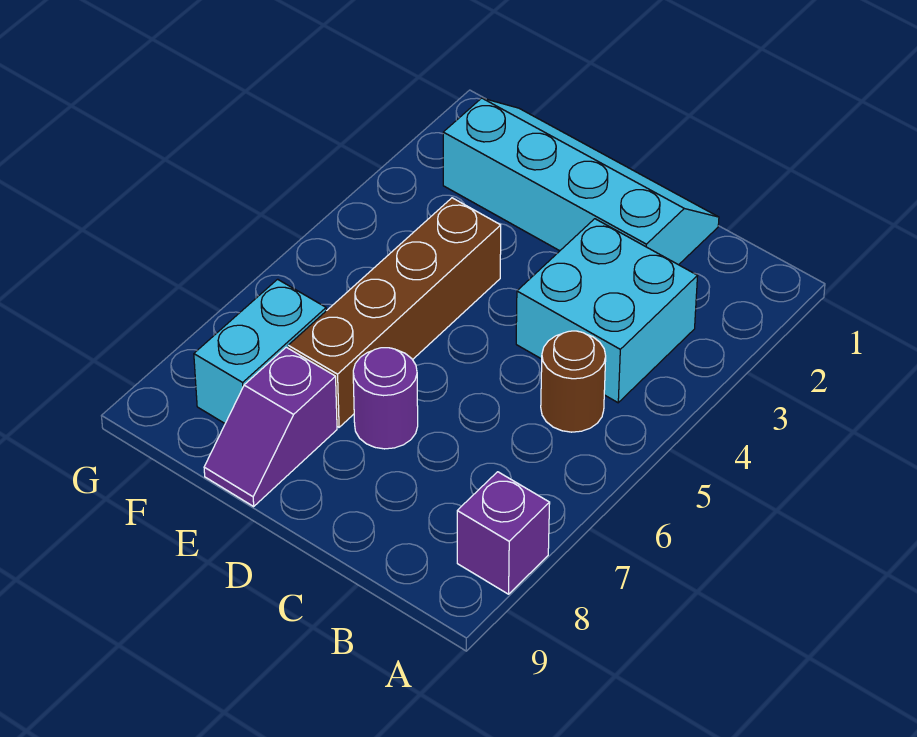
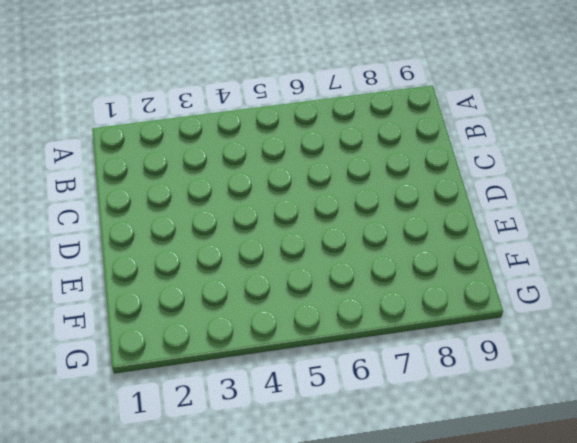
none -> purple brick A8 level 1
none -> cyan brick B3:C4 level 1

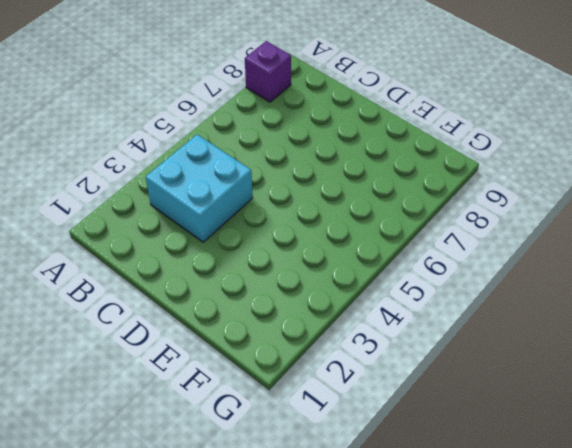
none -> brown round brick B5 level 1
none -> cyan slope C1:F2 level 1 top 2

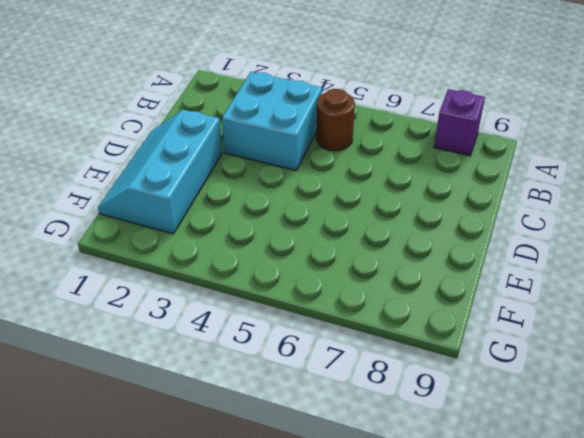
cyan slope D1:F2 level 1 top 2 -> cyan slope C1:F2 level 1 top 2
none -> purple round brick D7 level 1
none -> brown brick E4:E7 level 1

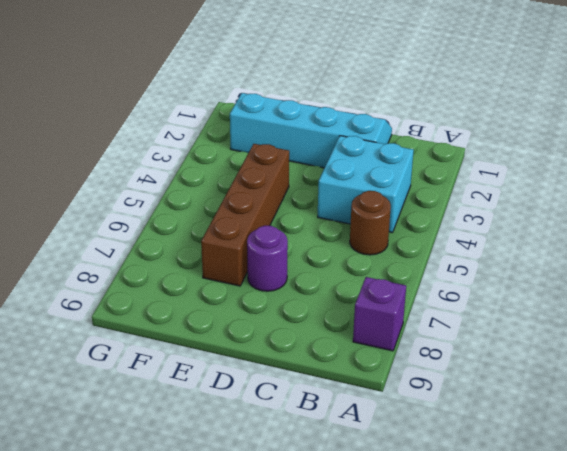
none -> purple slope E8:E9 level 1 top 8
none -> cyan brick F7:F8 level 1

